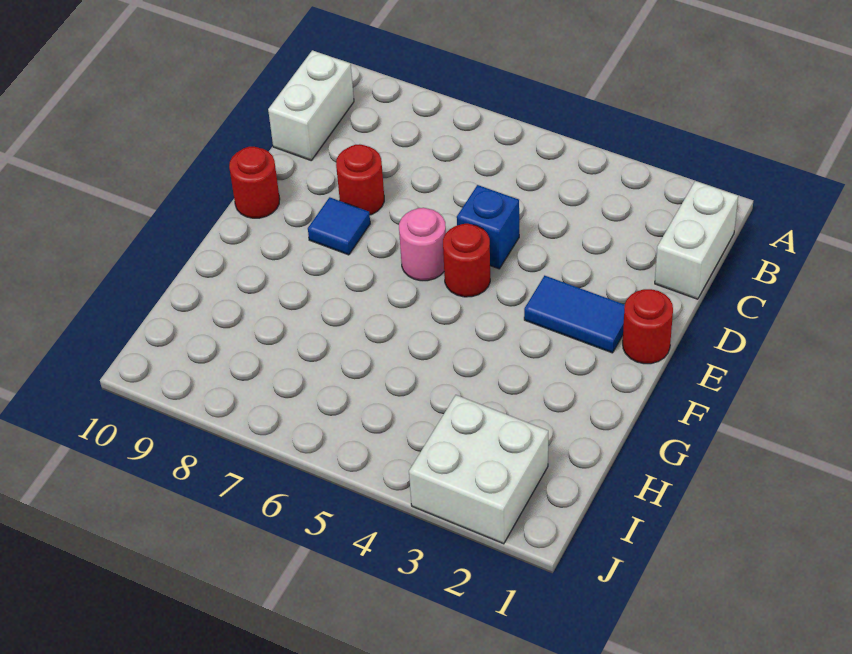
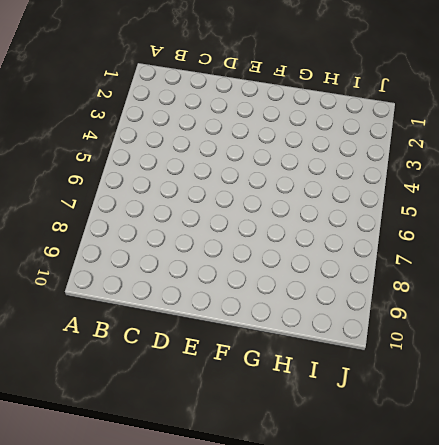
none -> white brick B1:C1 level 1
none -> white brick B10:C10 level 1

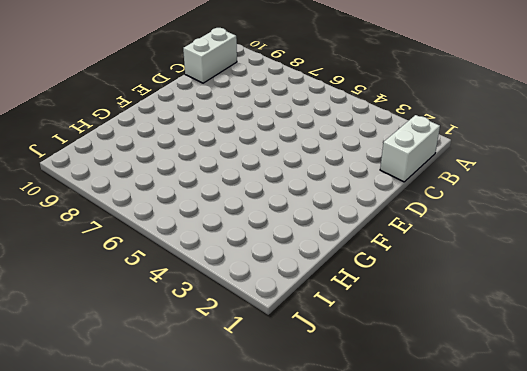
none -> blue brick D5 level 1
none -> red round brick D8 level 1

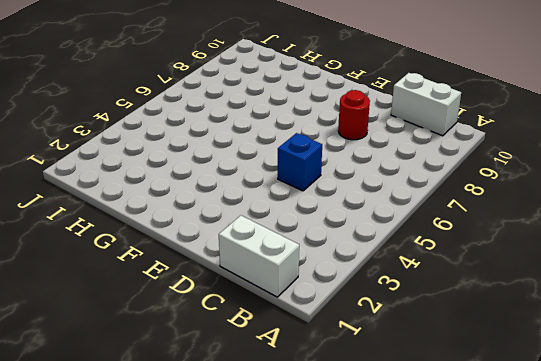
none -> red round brick E1 level 1
none -> blue tile E2:E3 level 1

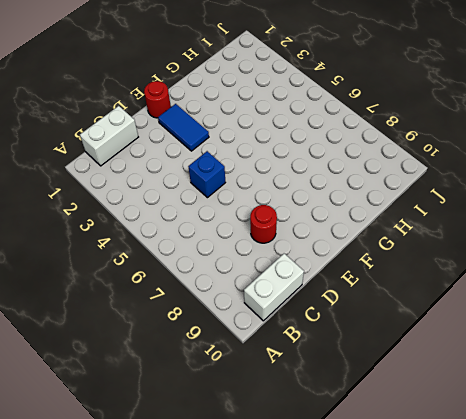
none -> red round brick E5 level 1
none -> pink round brick E6 level 1

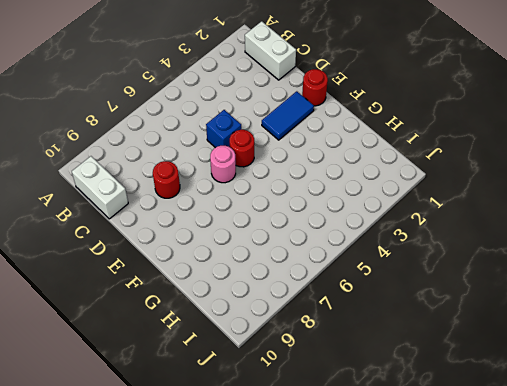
none -> blue tile E8 level 1
none -> red round brick E10 level 1

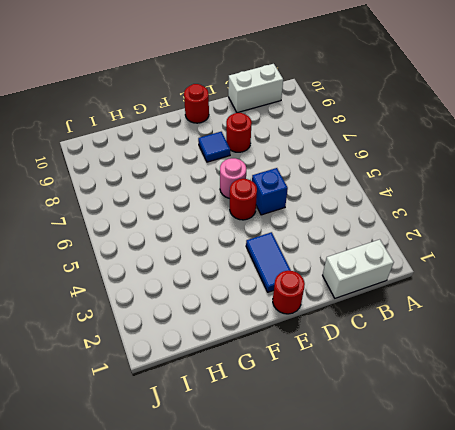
none -> white brick I2:J3 level 1

